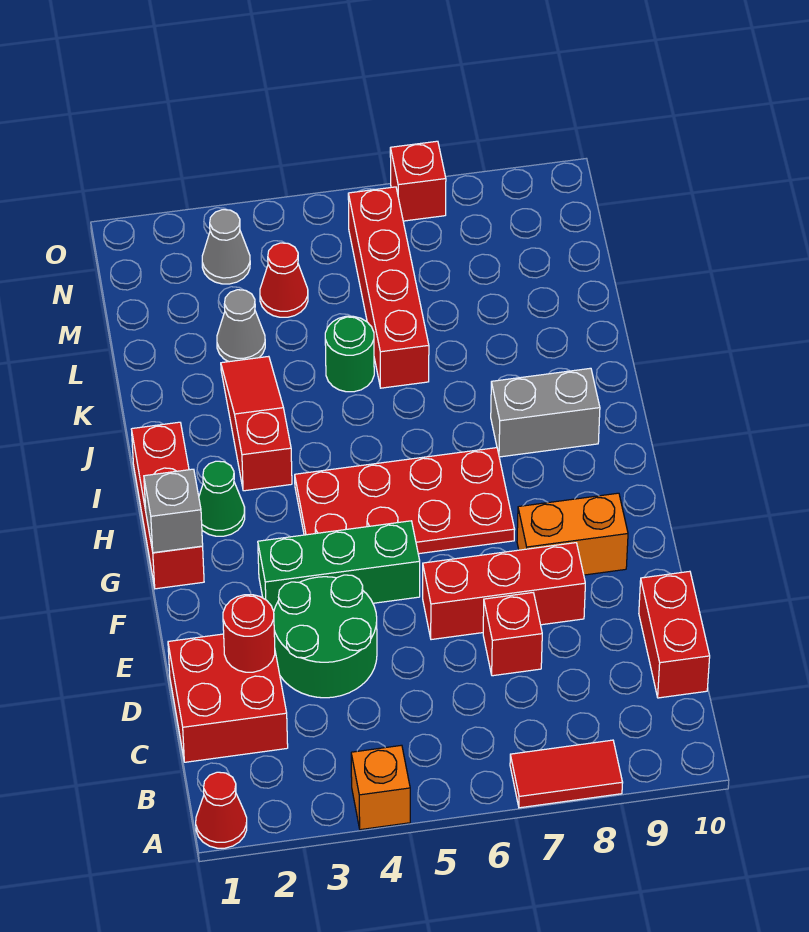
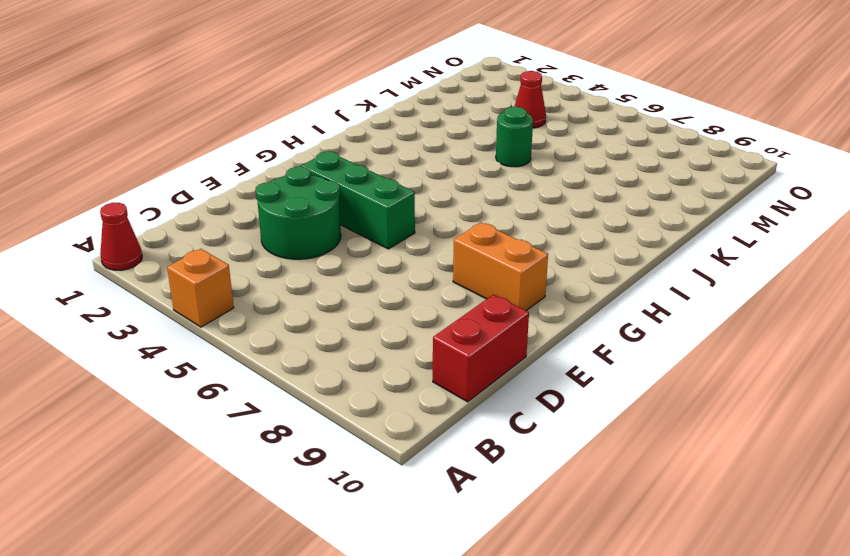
none -> red tile A7:A8 level 1
none -> red brick C1:D2 level 1
none -> red brick D7 level 1

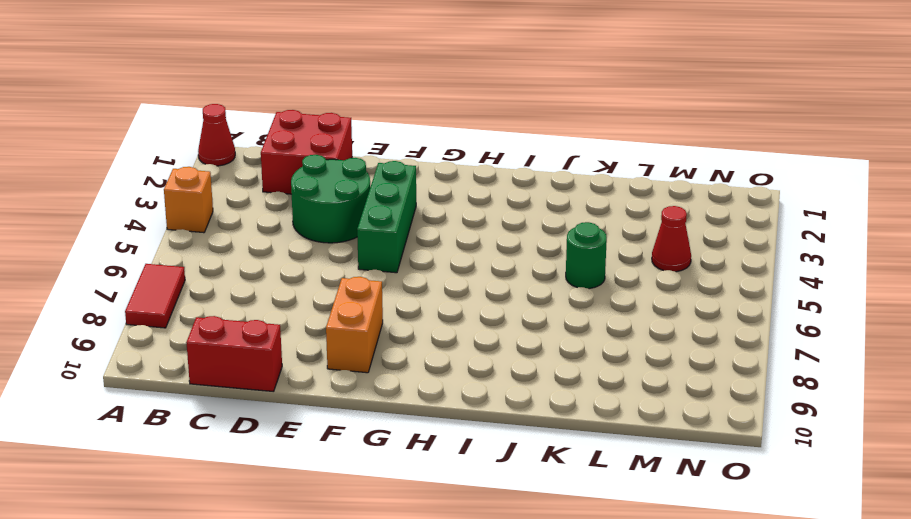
none -> red brick D7 level 1
none -> red brick E6:E8 level 1
none -> red brick G1:I1 level 1

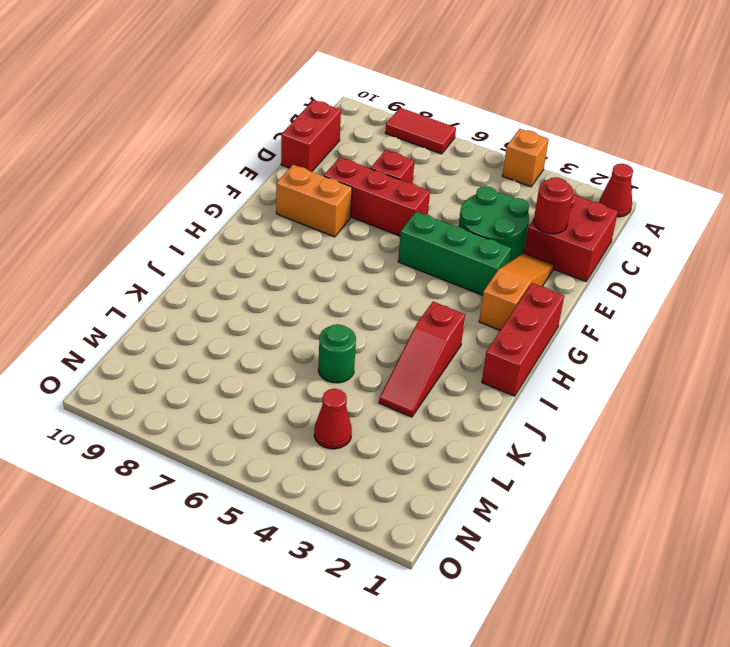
orange slope E2:G2 level 1 top G -> none
none -> red plate G4:H7 level 1
none -> green cone H2 level 1
none -> grey brick I8:I9 level 1

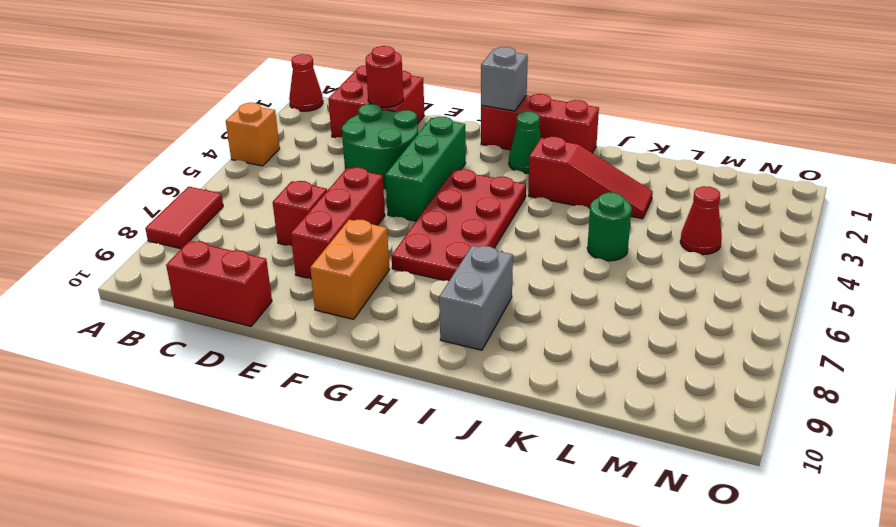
none -> red brick K6:N6 level 1
none -> grey cone L3 level 1
none -> grey cone N3 level 1

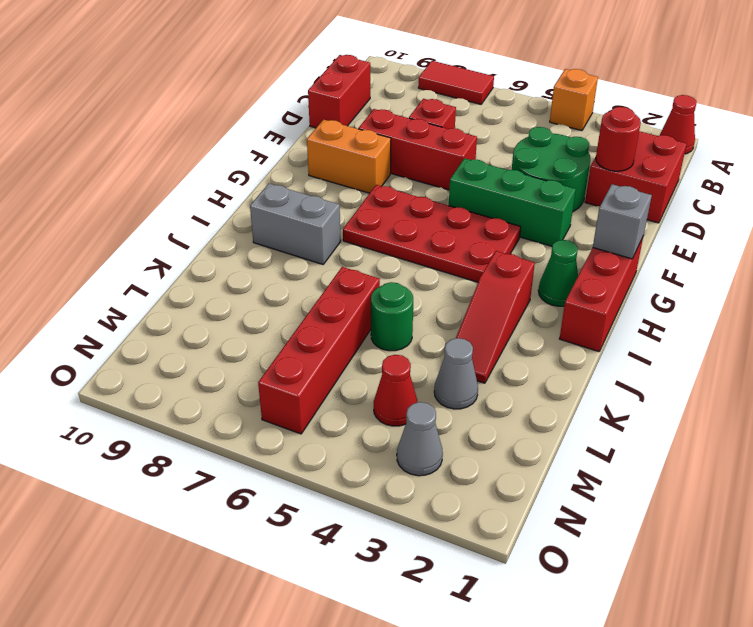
none -> red brick O7 level 1

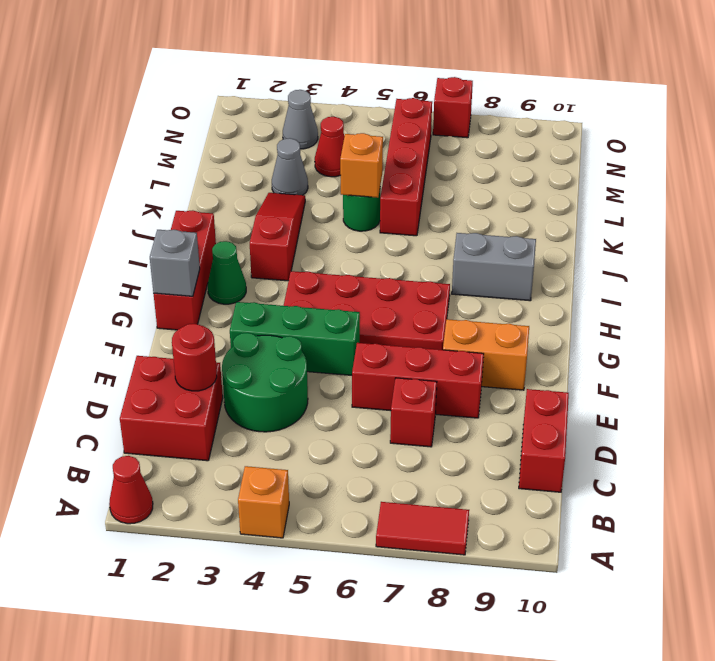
orange brick K5 level 2 -> none

